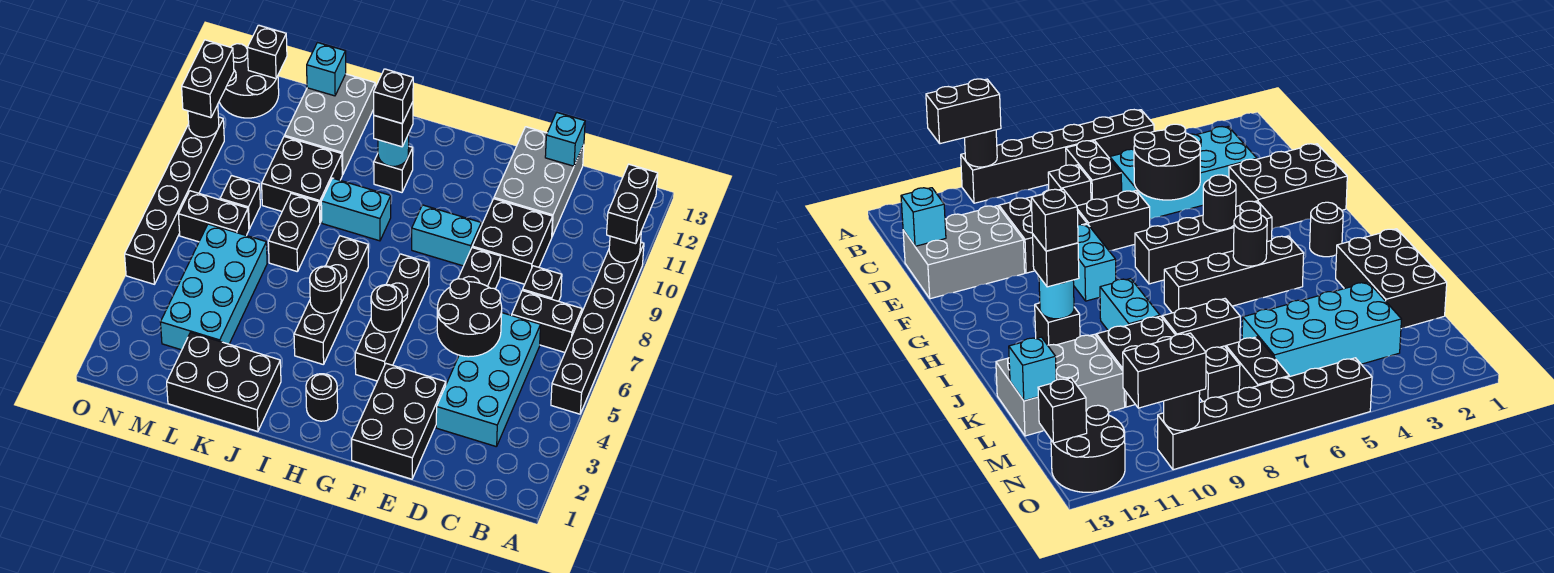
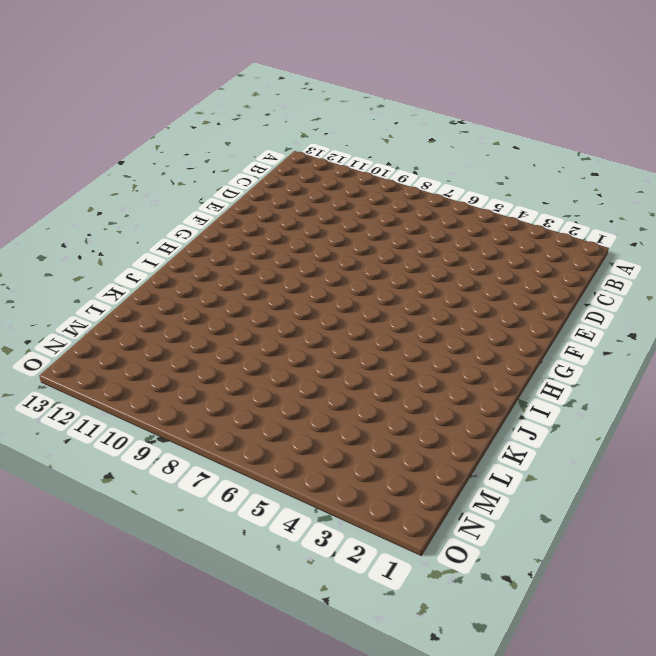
none -> black brick A5:A10 level 1
none -> black brick B7:C7 level 1
none -> cyan brick C3:D6 level 1
none -> black brick C8 level 1

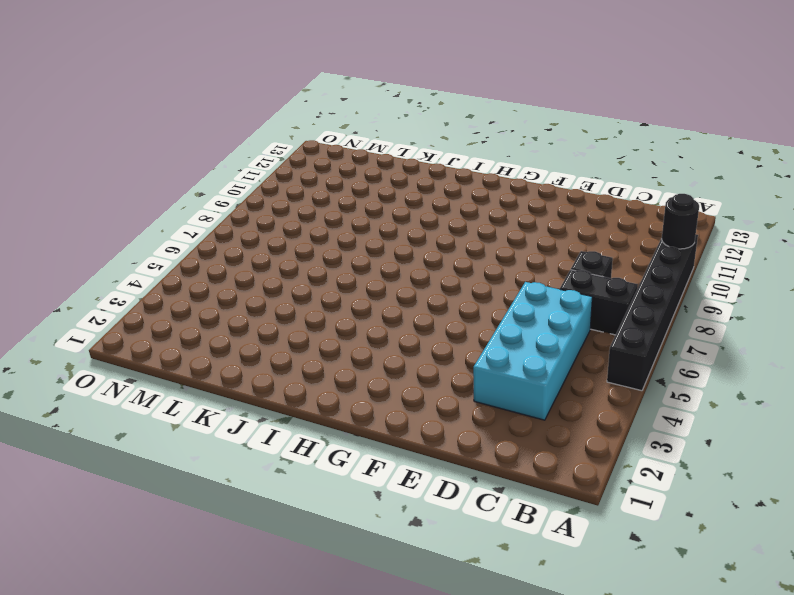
none -> black brick D9:E10 level 1
none -> grey brick D11:E13 level 1
none -> black brick E1:F3 level 1
none -> black brick E7:E8 level 1

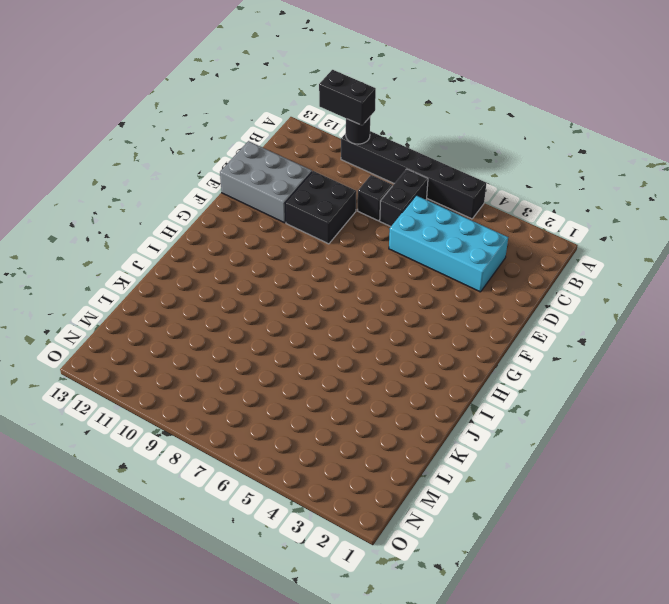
none -> black brick E1:F3 level 1
none -> black brick E7:E8 level 1
none -> cyan brick F9:G9 level 1
none -> black brick G4:G7 level 1

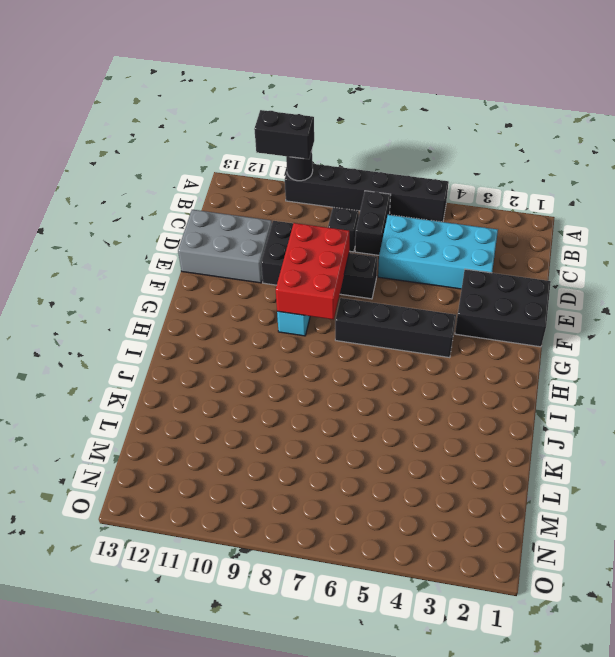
red brick E8:G9 level 2 -> none
none -> black round brick H2 level 1
none -> black brick I4:I7 level 1
none -> cyan brick I9:J9 level 1
none -> black brick I11 level 1

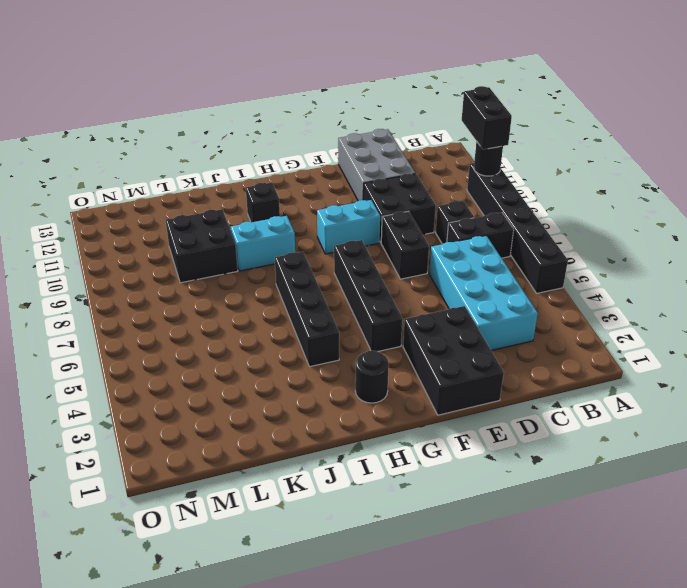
none -> black brick J1:L2 level 1
none -> black brick K7:K8 level 1
none -> grey brick K11:L13 level 1
none -> cyan brick L3:M6 level 1

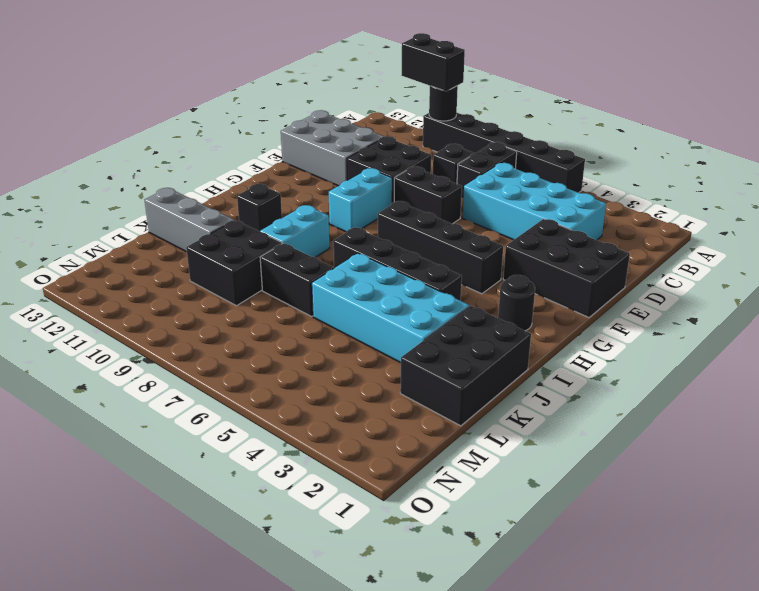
cyan brick J3:K6 level 1 -> cyan brick L3:M6 level 1
grey brick K11:K13 level 1 -> grey brick K11:L13 level 1
none -> black brick M7:N7 level 1
none -> black brick M8 level 1
none -> black round brick N12:O13 level 1
none -> black brick O5:O10 level 1

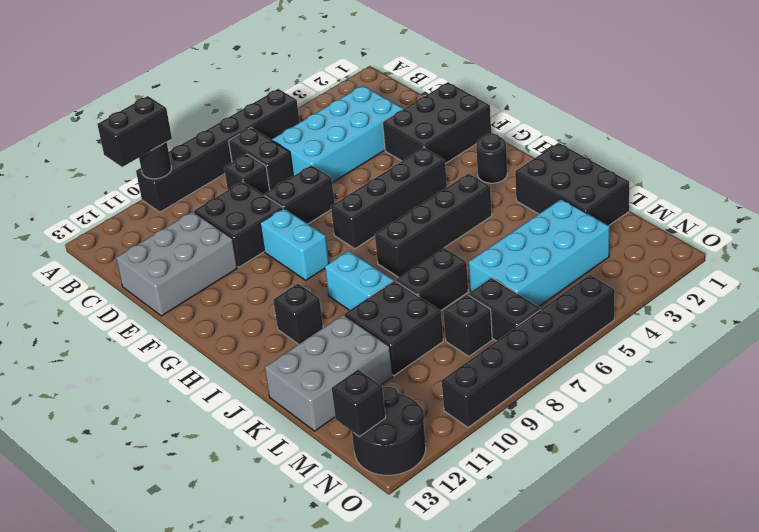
none -> black round brick D5:E6 level 2
none -> cyan brick D13 level 2
none -> black round brick G5 level 2
none -> black round brick I5 level 2

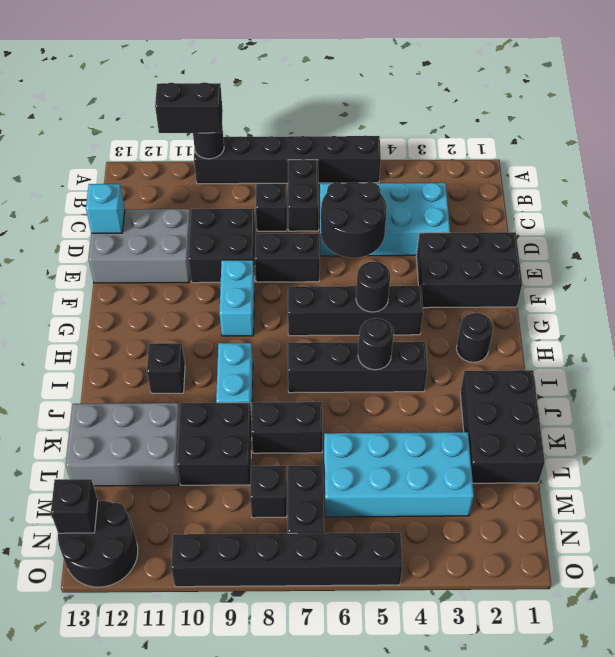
none -> cyan round brick I11 level 2
none -> cyan brick L13 level 2
none -> black round brick O10 level 2
none -> black brick I11 level 3

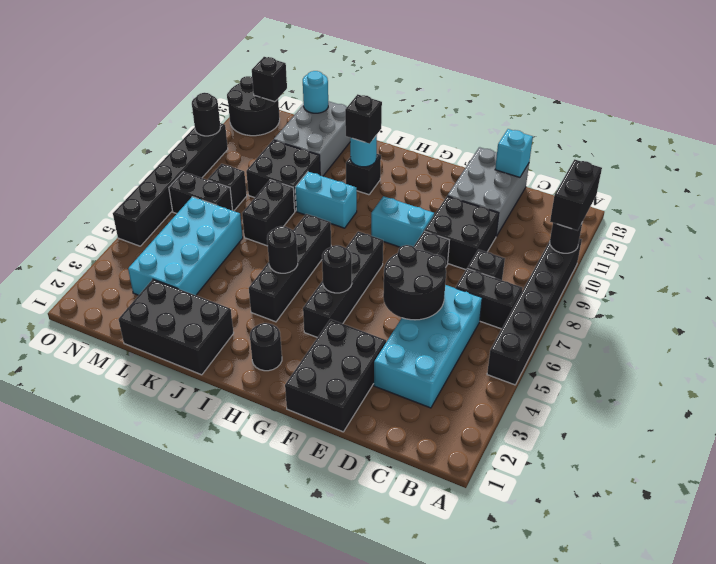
cyan round brick L13 level 2 -> cyan brick L13 level 2
none -> black brick O10:O11 level 3
none -> black brick I11 level 4

